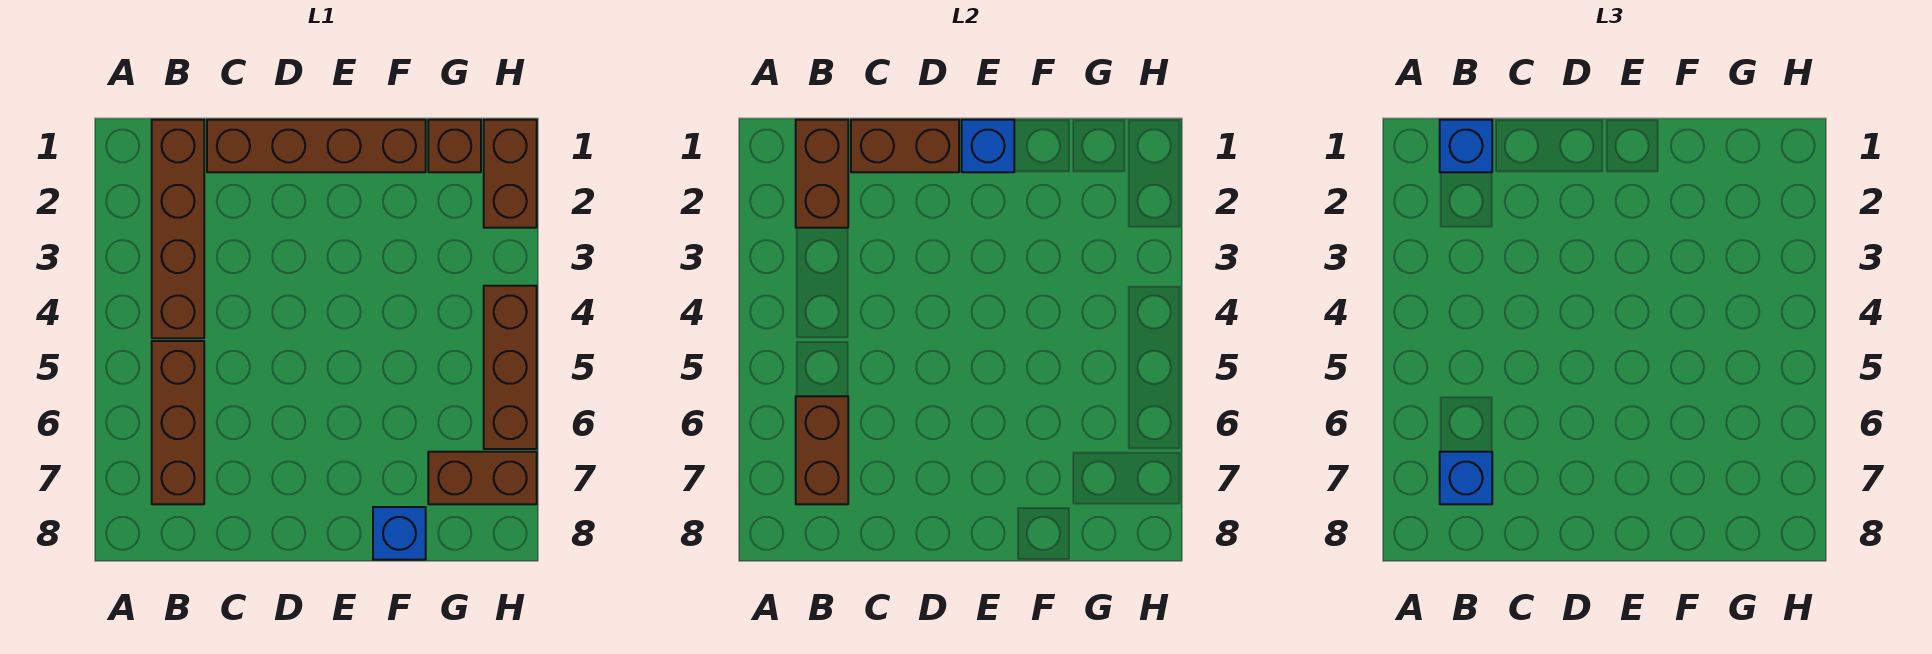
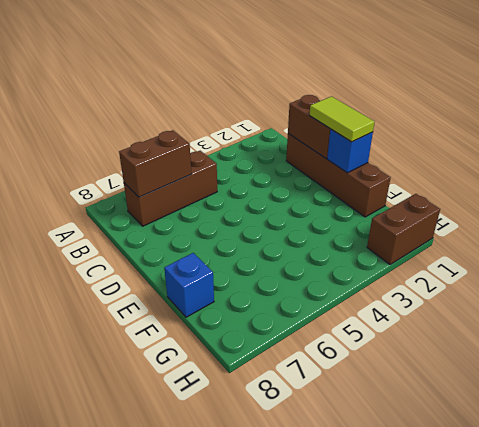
lime tile D1:E1 level 3 -> none
none -> brown brick B1:B4 level 1
none -> brown brick G1 level 1
none -> brown brick G7:H7 level 1

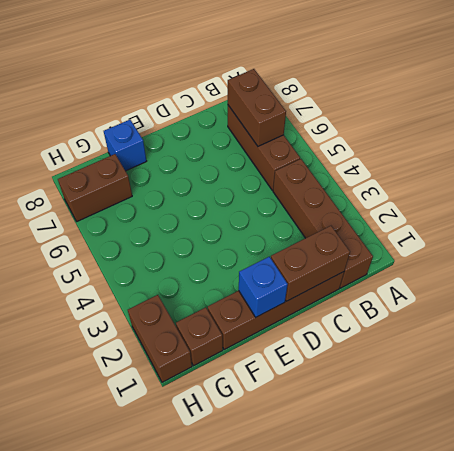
none -> brown brick H4:H6 level 1
none -> brown brick B1:B2 level 2
none -> blue brick B1 level 3

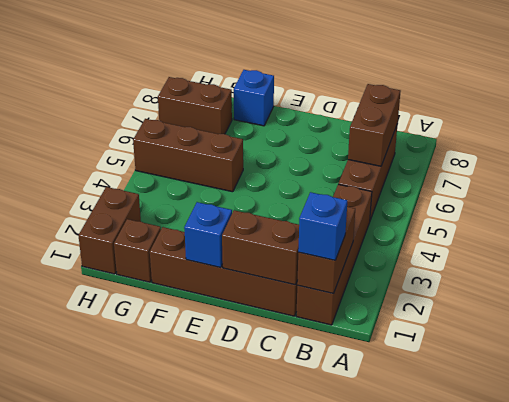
brown brick F5:H5 level 1 -> brown brick H4:H6 level 1
none -> blue brick B7 level 3

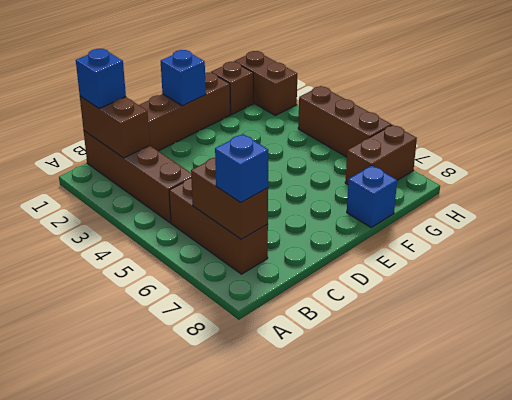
none -> brown brick C1:D1 level 2

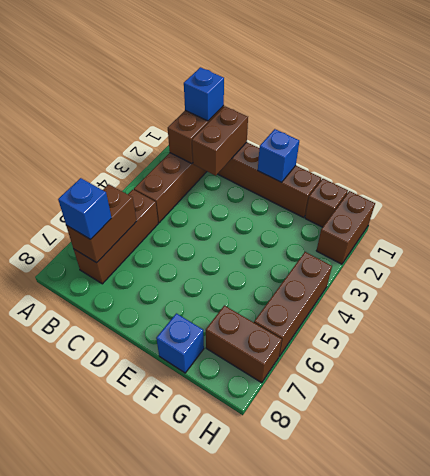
brown brick C1:C2 level 2 -> brown brick C1:D1 level 2

